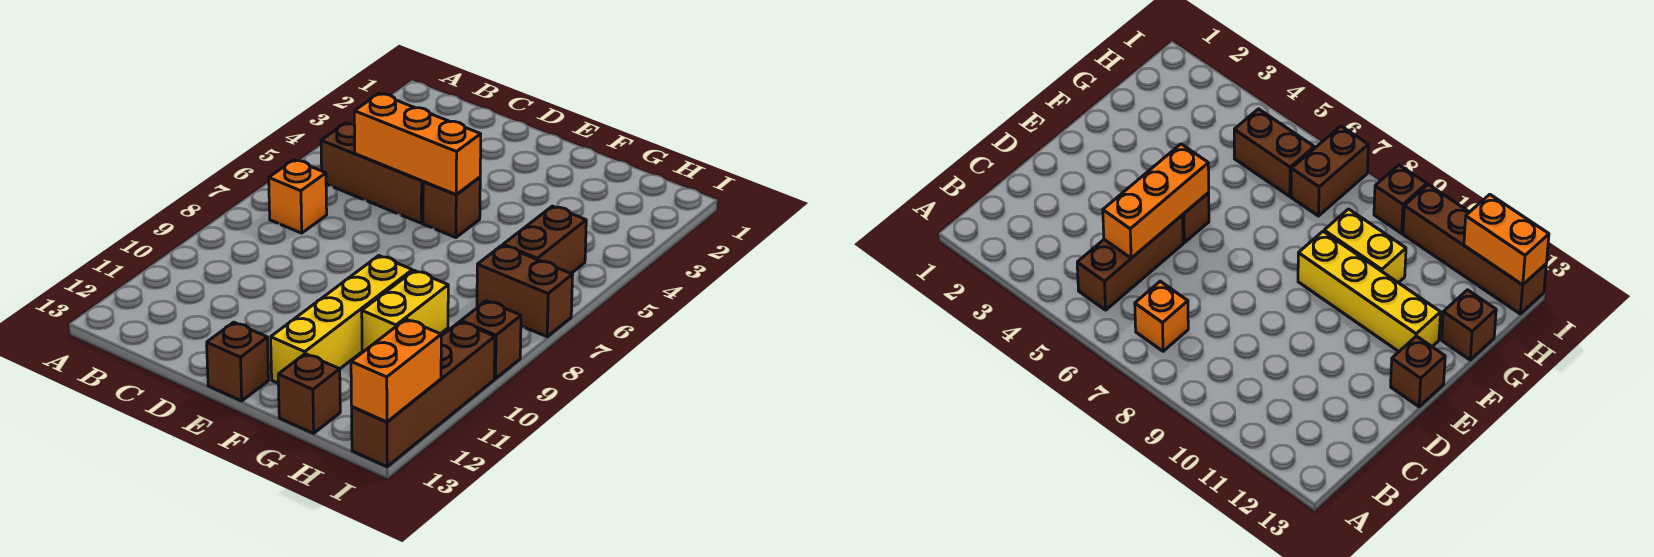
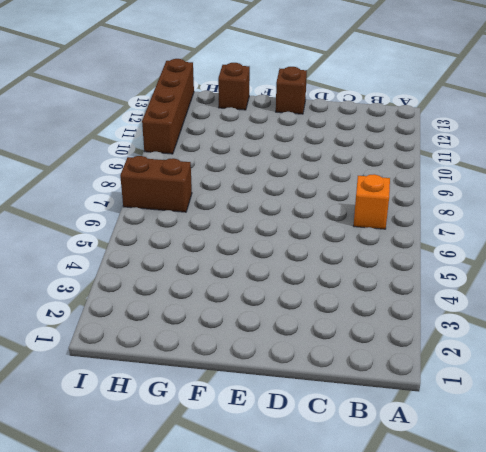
none -> brown brick B5:D5 level 1
none -> brown brick E5 level 1
none -> yellow brick F9:F12 level 1

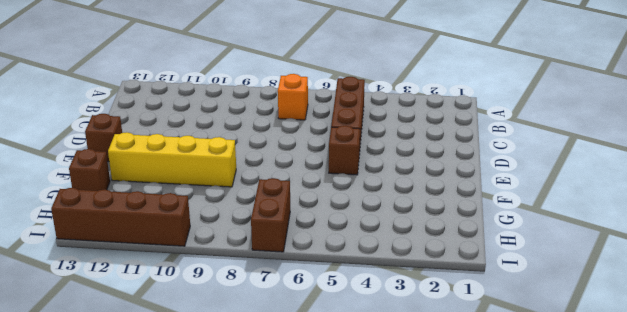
none -> yellow brick G9:G10 level 1
none -> brown brick H5:H6 level 1
none -> brown brick I9 level 1

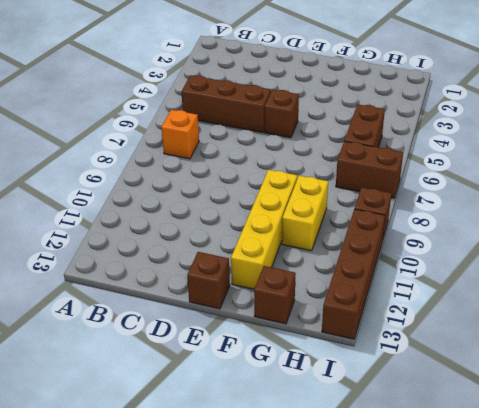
none -> orange brick C5:E5 level 2
none -> orange brick I12:I13 level 2

